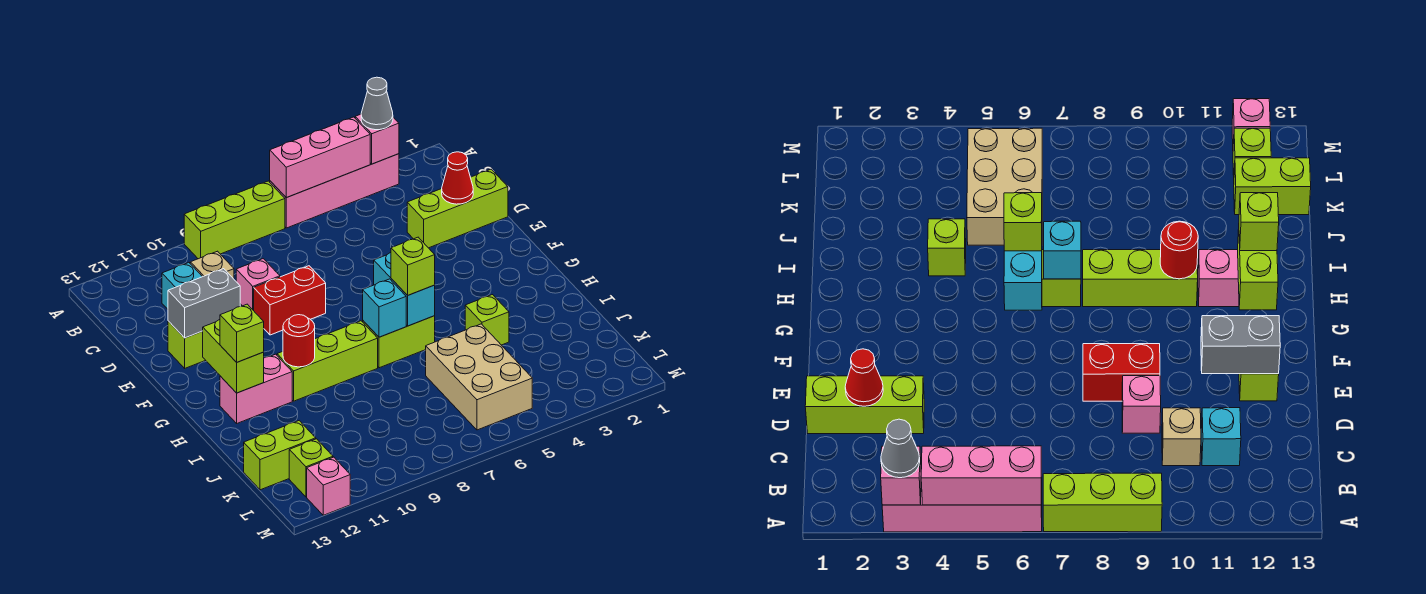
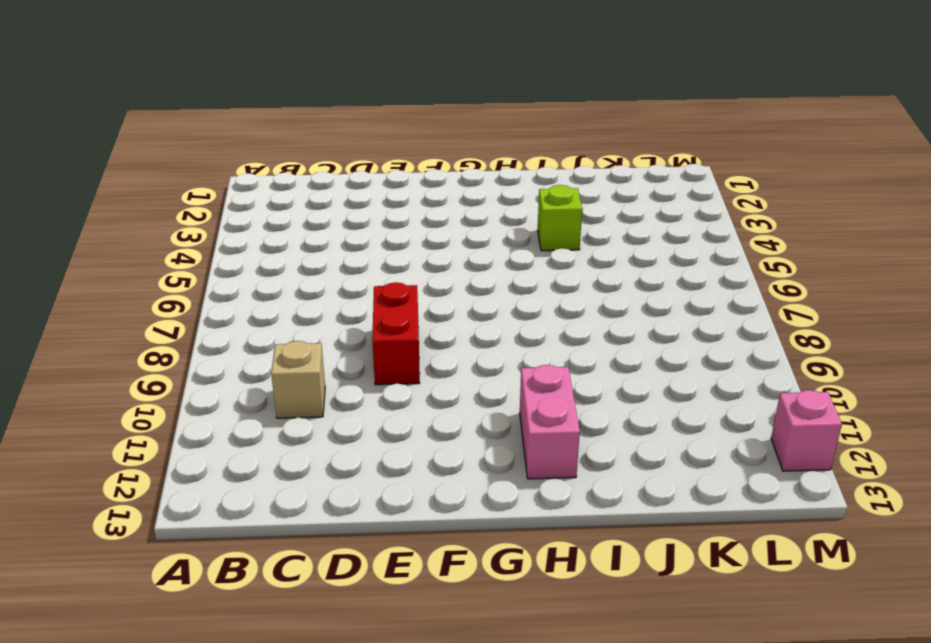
none -> pink brick A3:A6 level 1
none -> lime brick A7:A9 level 1
none -> cyan brick C11 level 1

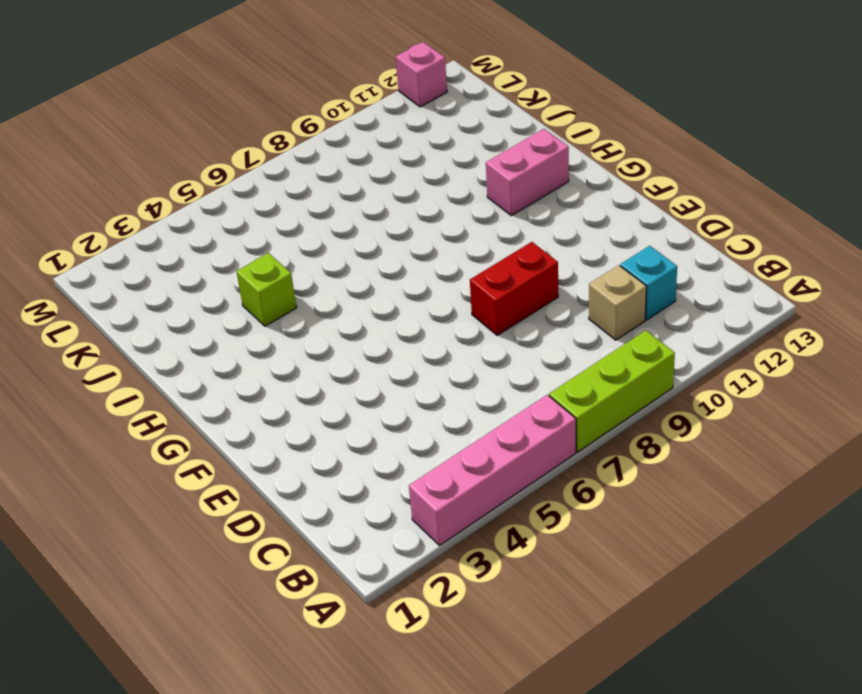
none -> lime brick D1:D3 level 1
none -> pink brick D9 level 1
none -> lime brick E12 level 1

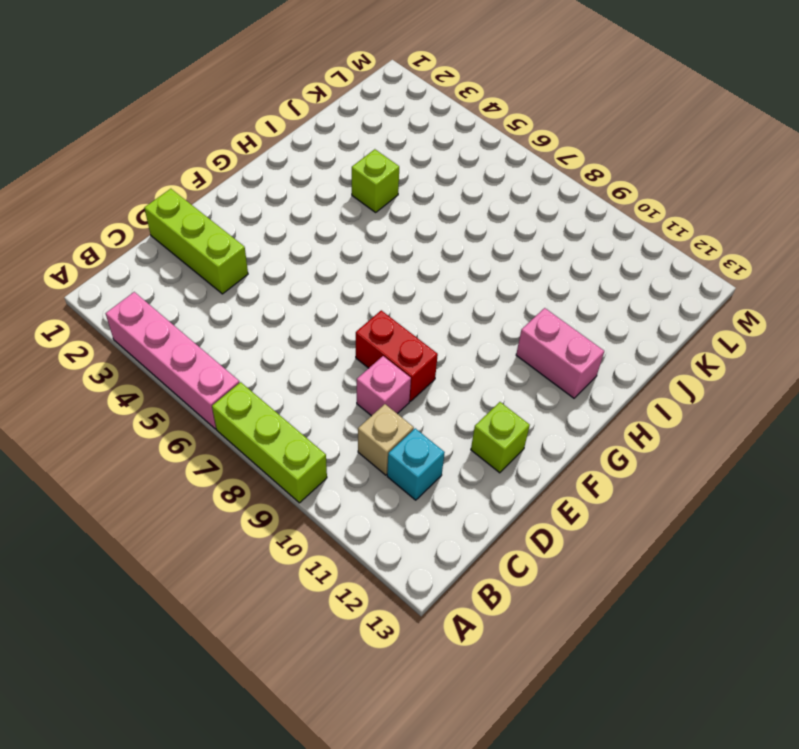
none -> lime brick H6:H7 level 1
none -> lime brick H8:H10 level 1
none -> tan brick J5:L6 level 1

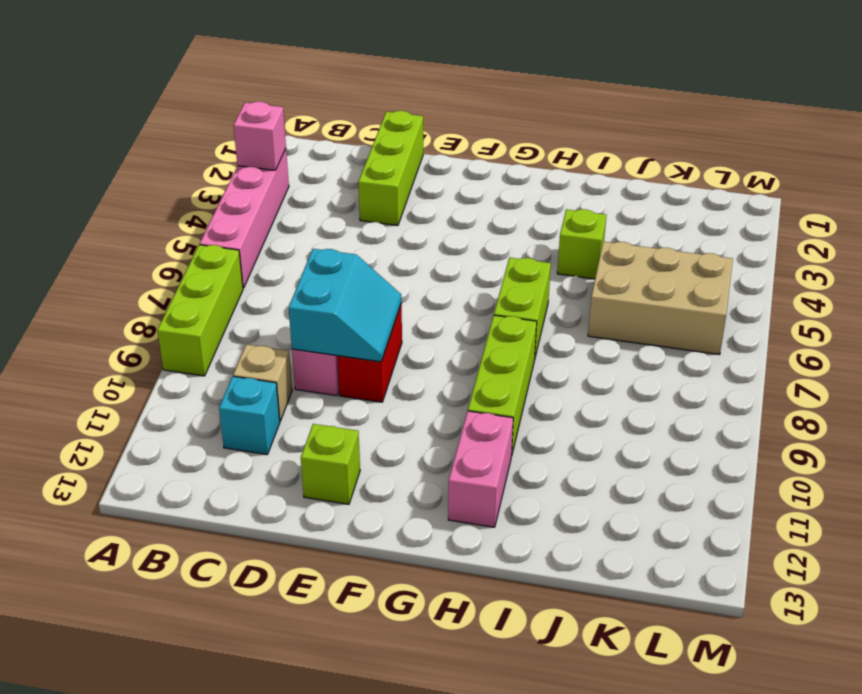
cyan slope D8:E9 level 2 top D -> none
none -> lime brick K12:K13 level 1
none -> lime brick L12 level 1
none -> pink brick M12 level 1

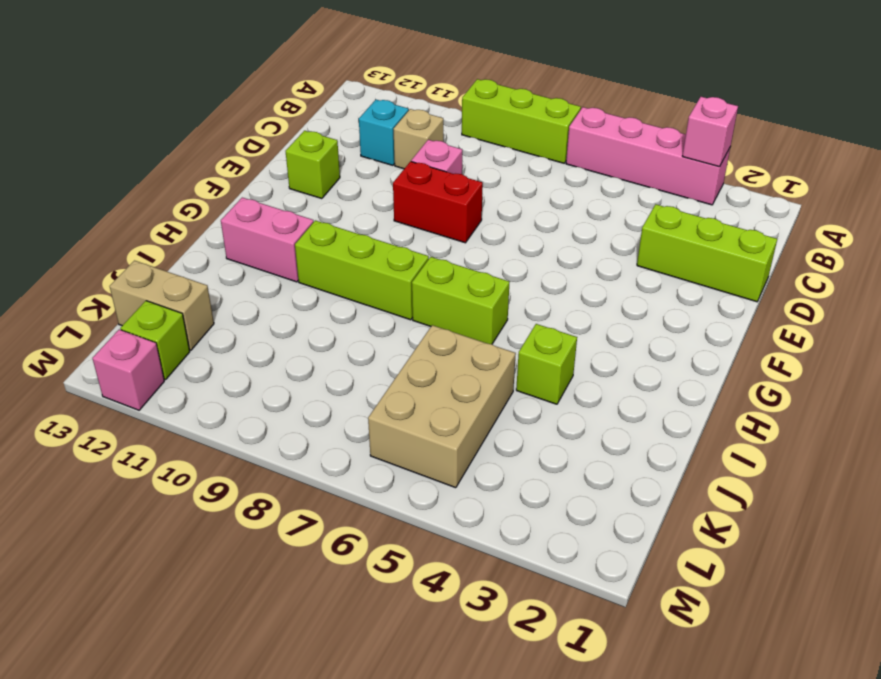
tan brick K12:K13 level 1 -> lime brick K12:K13 level 1
none -> pink brick A4:A6 level 2
none -> red cone D2 level 2
none -> grey brick E11:E12 level 2

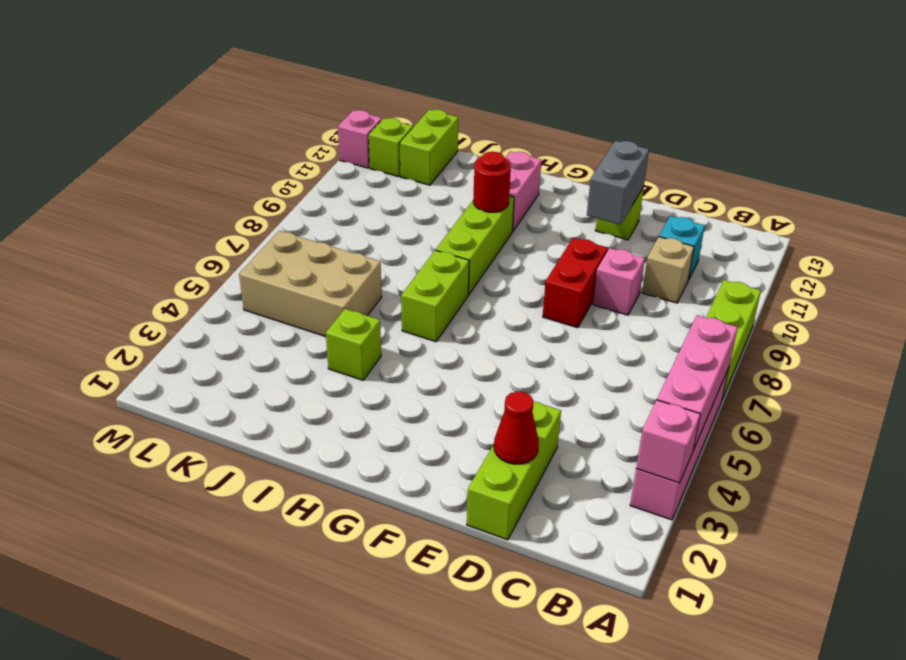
none -> cyan brick G6:H6 level 2
none -> lime brick G12:H12 level 2
none -> cyan brick H7 level 2

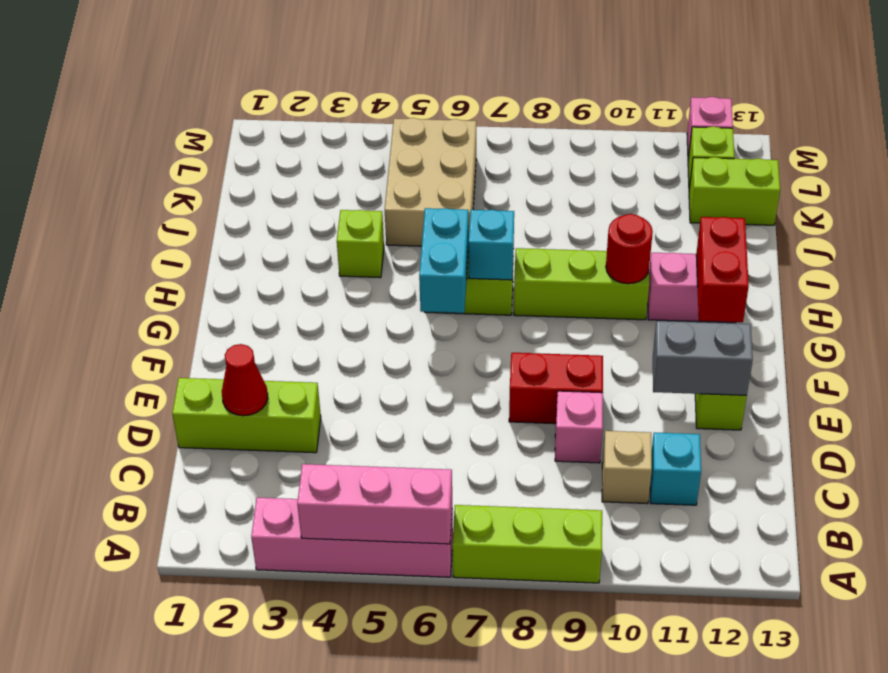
red brick G12:H12 level 2 -> lime brick G12:H12 level 2
none -> pink brick A3 level 2
none -> grey cone A3 level 3
none -> lime brick H6 level 3

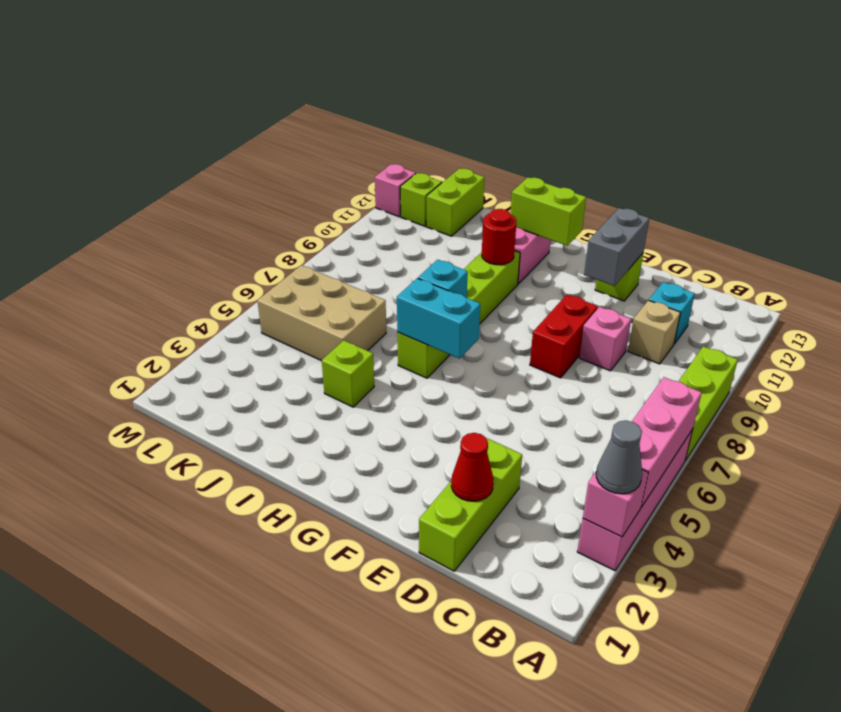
none -> lime brick H6 level 3
none -> lime brick H12 level 3

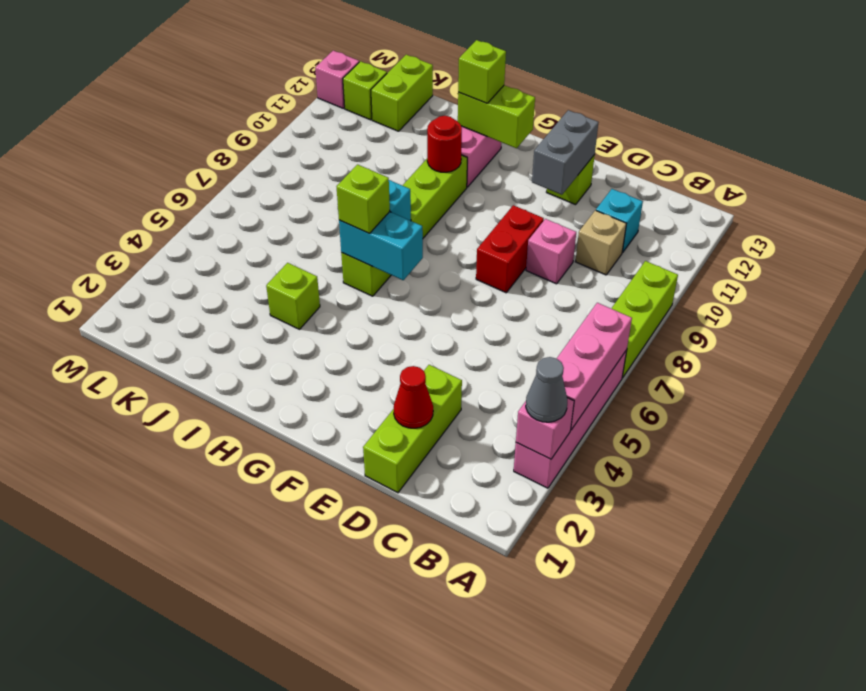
none -> tan brick J5:L6 level 1

